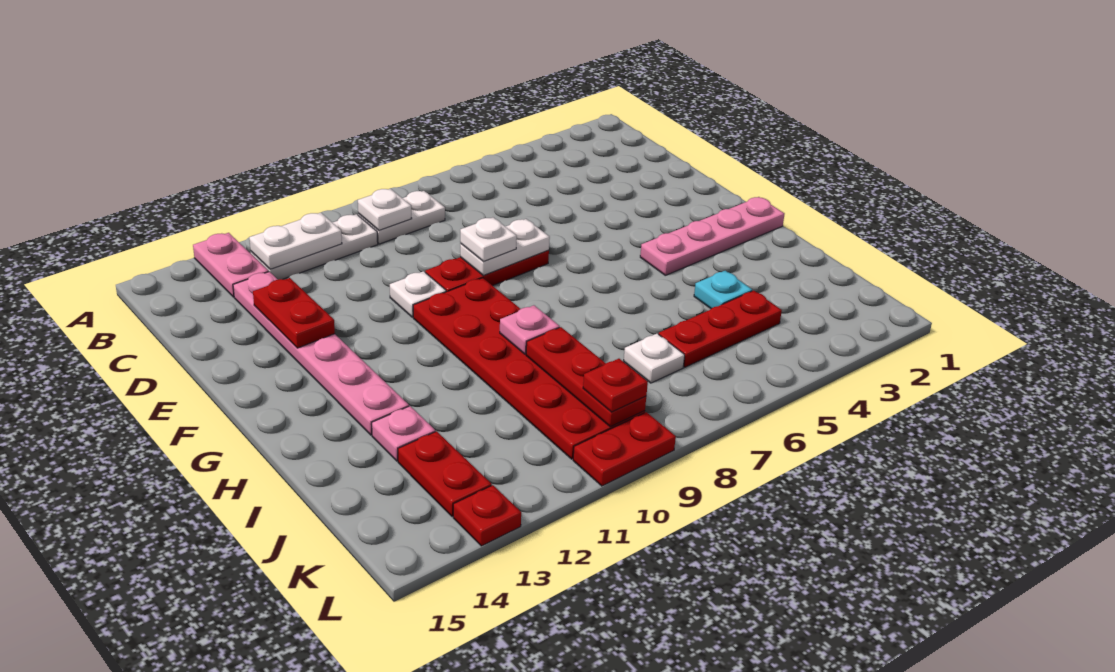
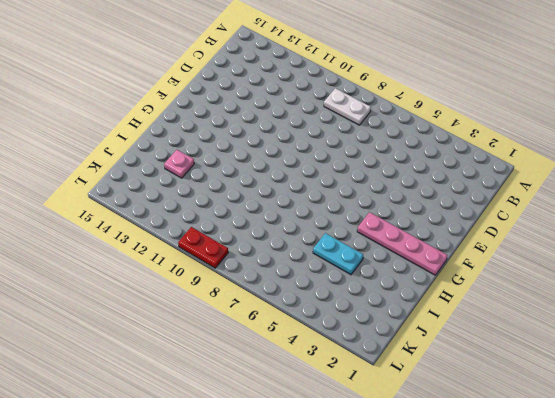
cyan plate I4:I5 level 1 -> cyan plate I4 level 1
none -> pink plate A13:B13 level 1
none -> white plate B10:B12 level 1
none -> pink plate C13:H13 level 1

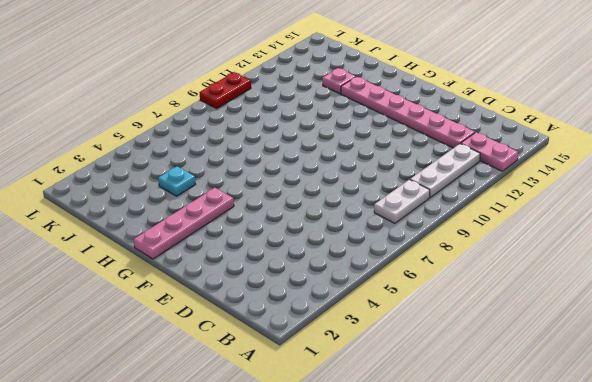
none -> red plate E7:E9 level 1
none -> white plate E10 level 1
none -> red plate F9:K10 level 1

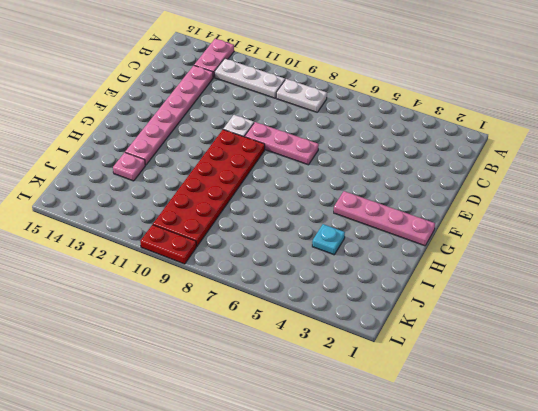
pink plate E7:E9 level 1 -> red plate E7:E9 level 1
none -> red plate J4:J6 level 1
none -> white plate J7 level 1
none -> red plate J13:K13 level 1

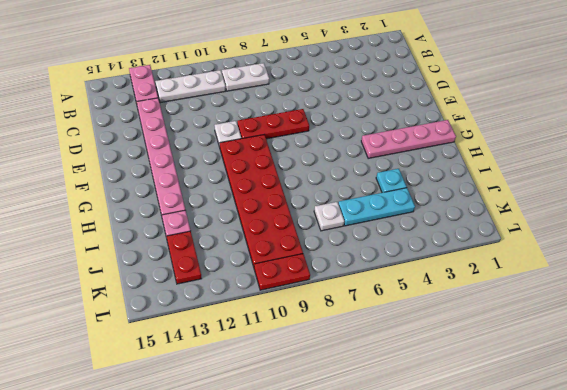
cyan plate J4:J6 level 1 -> red plate J4:J6 level 1
none -> red plate L13 level 1
none -> white plate B9 level 2
none -> white plate B11:B12 level 2

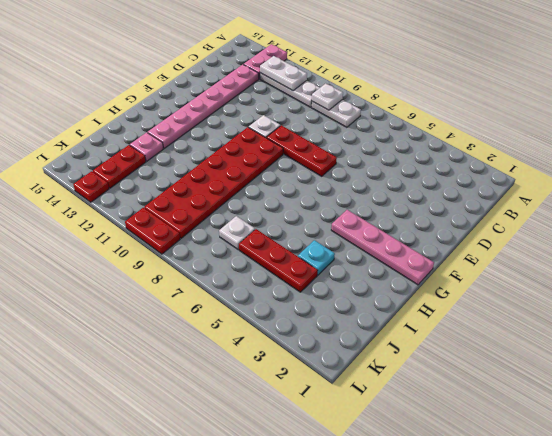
none -> red plate D13:E13 level 2
none -> white plate E7:E8 level 2
none -> pink plate H9 level 2

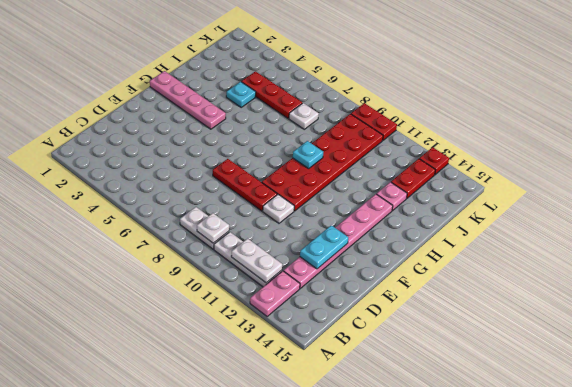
cyan plate D13:E13 level 2 -> red plate D13:E13 level 2
cyan plate H9 level 2 -> pink plate H9 level 2
none -> white plate E7:E8 level 2
none -> red plate I9:K9 level 2
none -> white plate E8 level 3

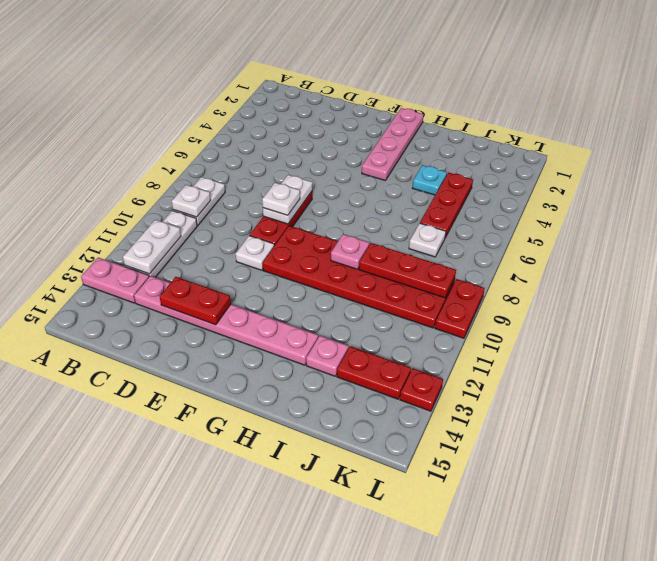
none -> red plate K9 level 3

